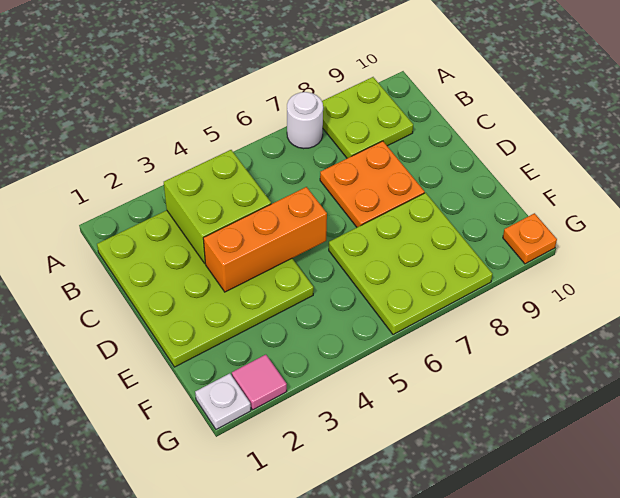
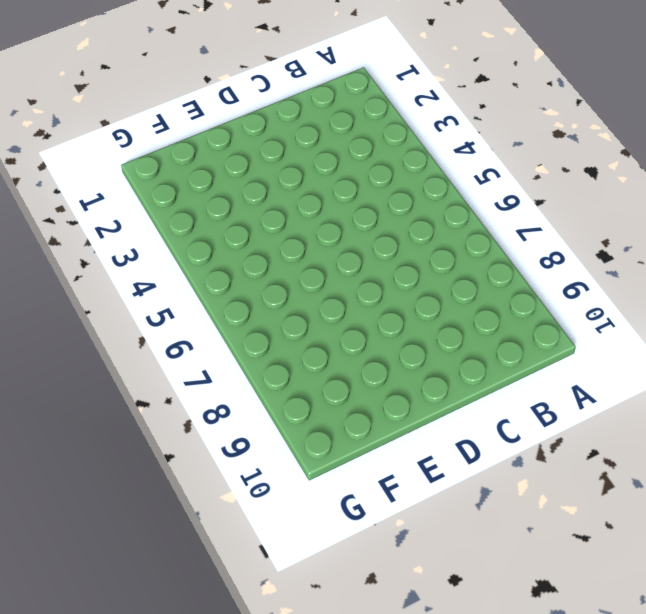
none -> white round brick A7 level 1
none -> lime plate A8:B9 level 1

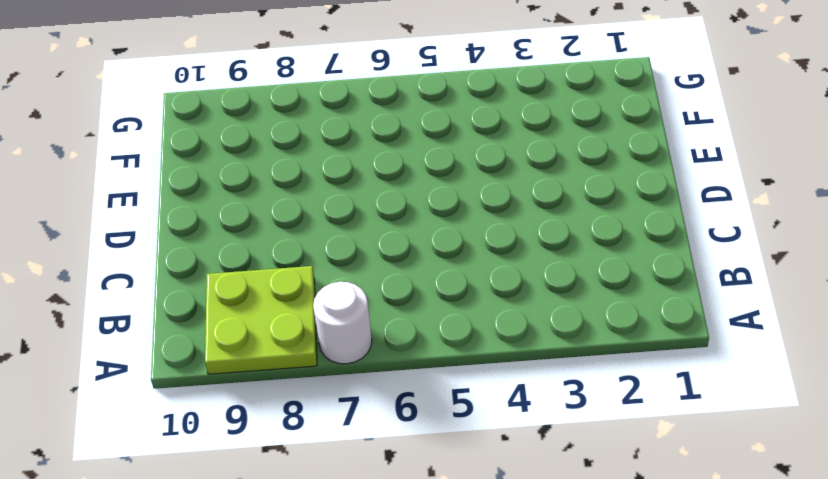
none -> lime plate B1:E4 level 1
none -> orange plate C7:D8 level 1

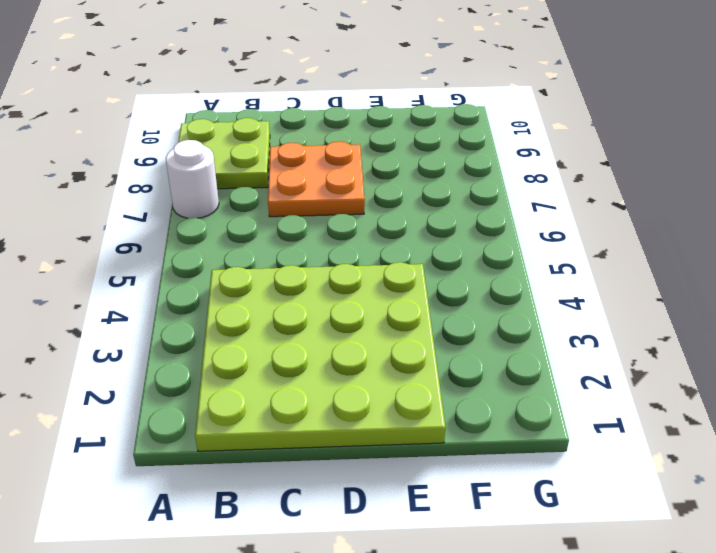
none -> lime plate E6:G8 level 1
none -> white plate G1 level 1

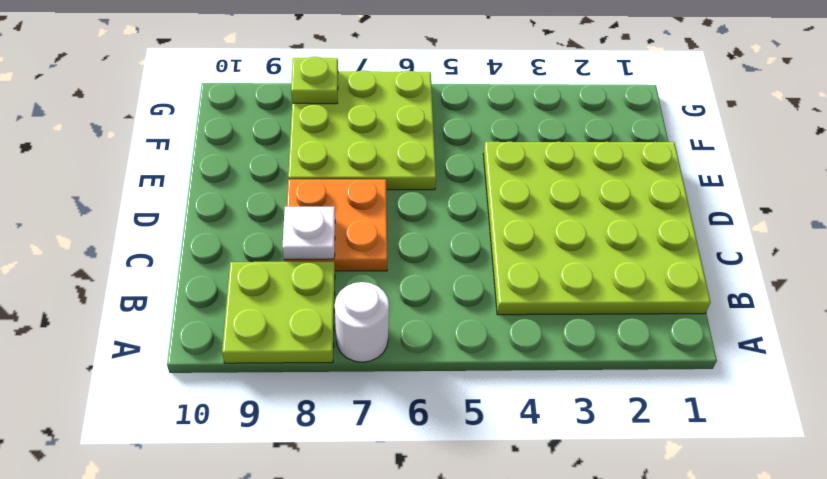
white plate C8 level 2 -> white plate G1 level 1
lime plate G8 level 2 -> none
none -> pink tile G2 level 1
none -> orange plate G10 level 1

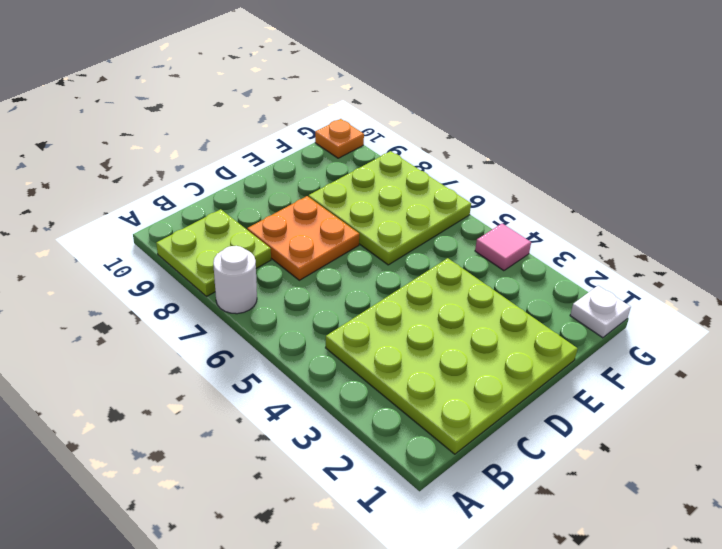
pink tile G4 level 1 -> pink tile G2 level 1
none -> lime brick B3:C4 level 2
none -> orange brick D3:D5 level 2

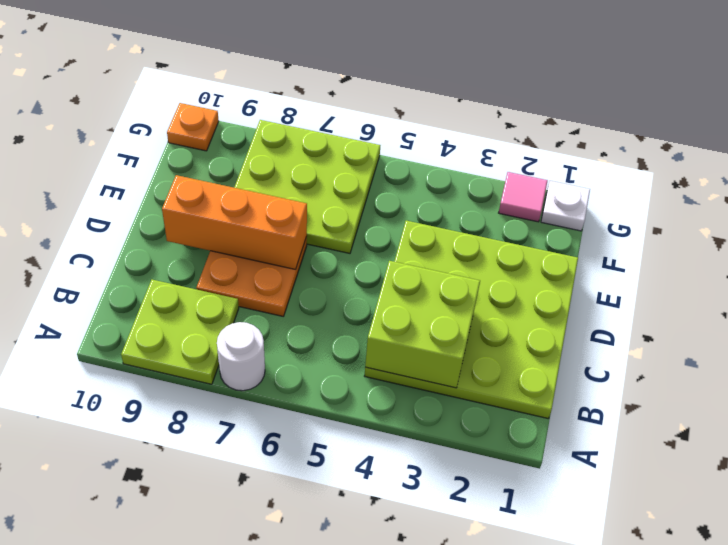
orange brick D7:D9 level 2 -> orange brick D3:D5 level 2

